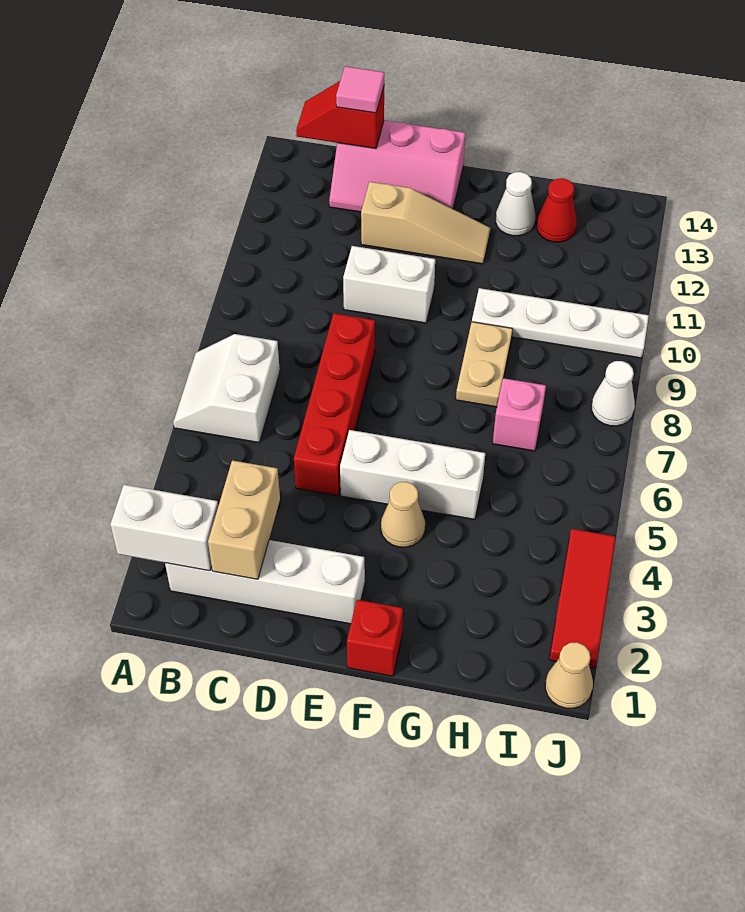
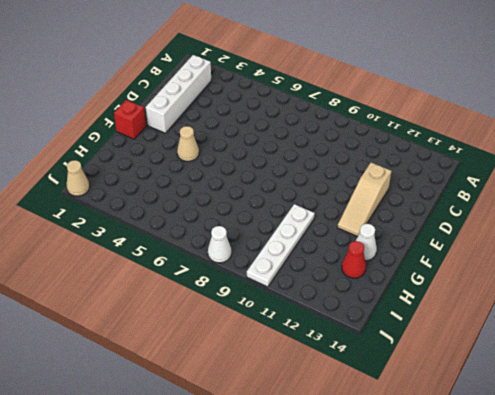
none -> white slope A6:B7 level 1 top B
none -> pink slope C13:E14 level 1 top 14
none -> red brick D5:D8 level 1

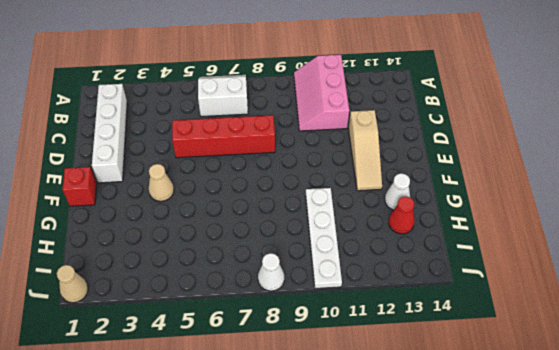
pink slope A10:C11 level 1 top 11 -> pink slope C13:E14 level 1 top 14
none -> white brick D10:E10 level 1
none -> white brick E5:G5 level 1
none -> tan plate G8:G9 level 1

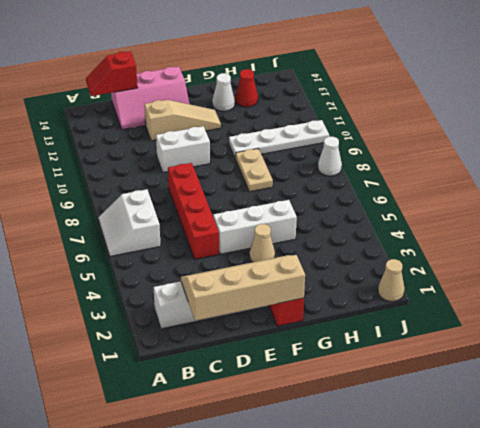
tan slope C1:F2 level 2 top 1 -> tan brick C2:C3 level 2
none -> pink brick H7 level 1
none -> red tile J2:J4 level 1
none -> white brick A2:B2 level 2

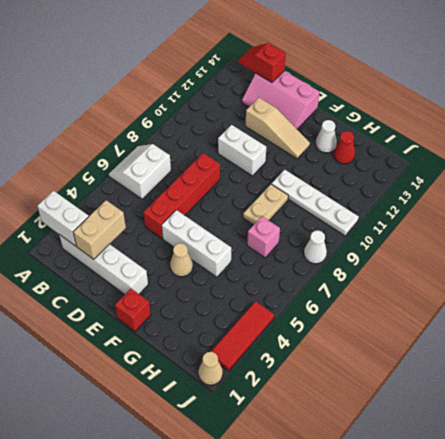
none -> pink tile C14 level 3

